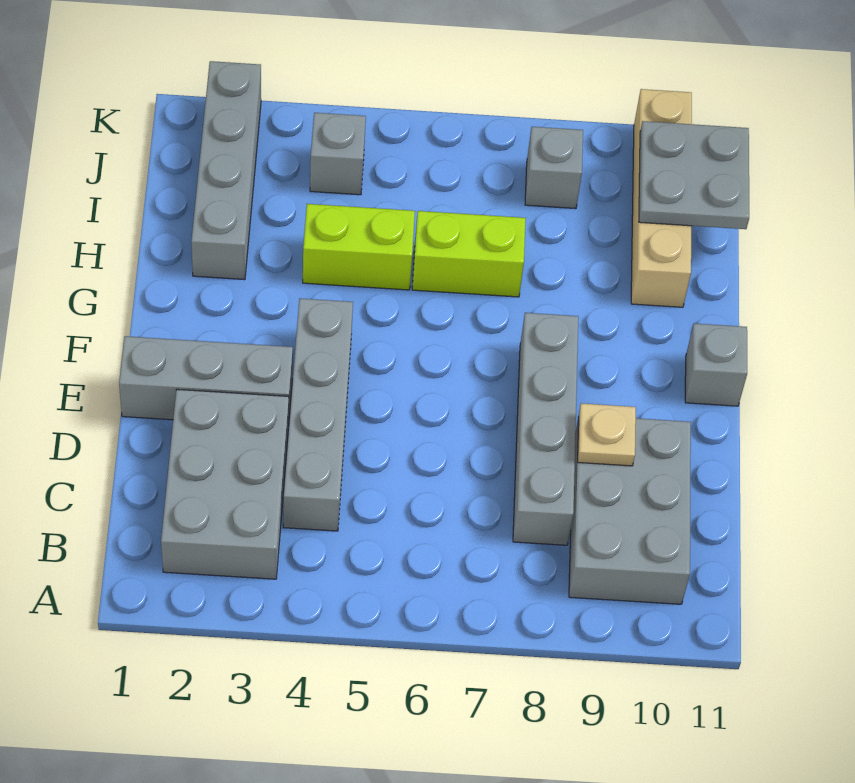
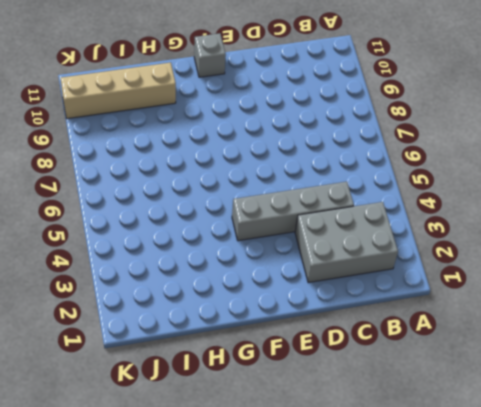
none -> grey brick B9:D10 level 1
none -> grey brick C8:F8 level 1
none -> grey brick E1:E3 level 1

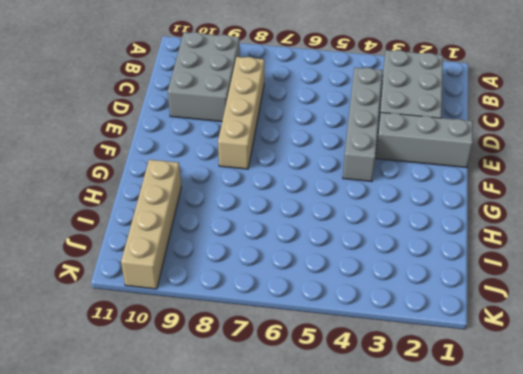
tan brick C8:F8 level 1 -> grey brick C8:F8 level 1
none -> grey brick F11 level 1
none -> grey brick H2:K2 level 1
none -> lime brick H4:H5 level 1

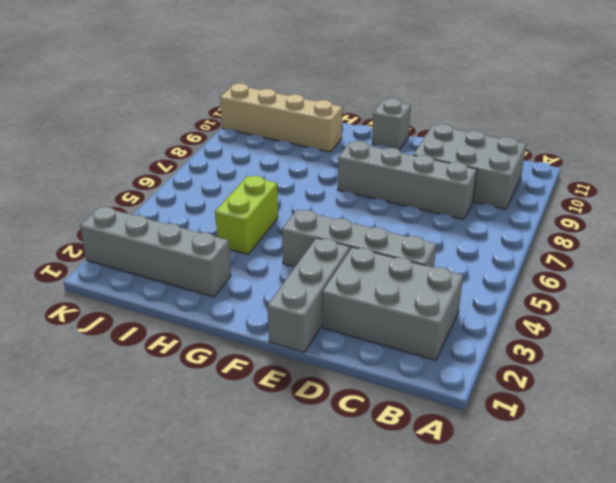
none -> lime brick H6:H7 level 1
none -> grey brick J4 level 1
none -> grey brick J8 level 1

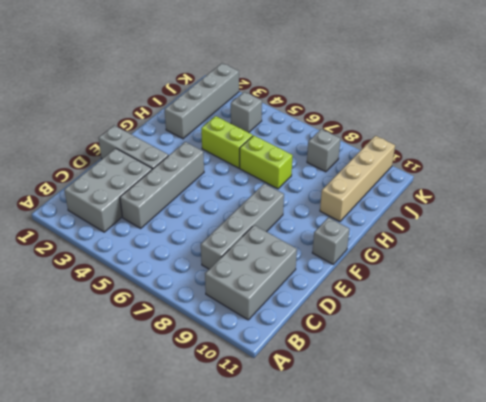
none -> tan plate D9 level 2
none -> grey plate I10:J11 level 2

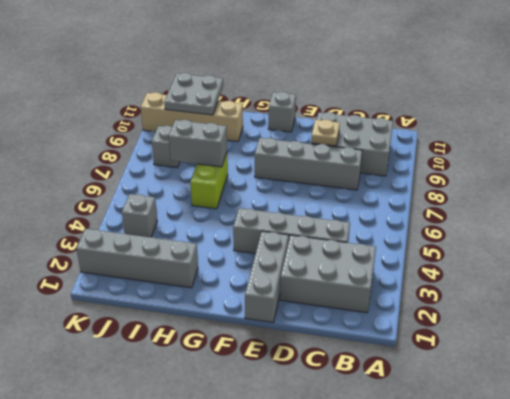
grey brick H7:I7 level 2 -> none
none -> lime brick H4:H5 level 1

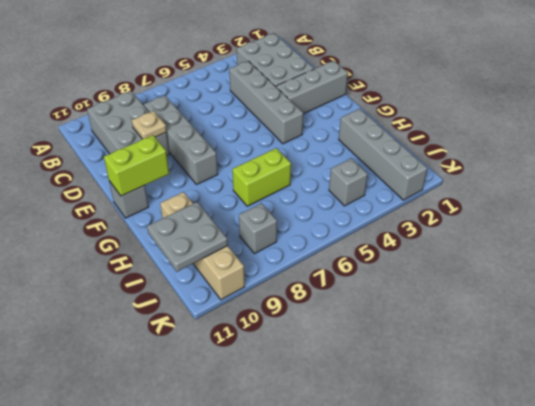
lime brick F10:F11 level 2 -> lime brick H4:H5 level 1

